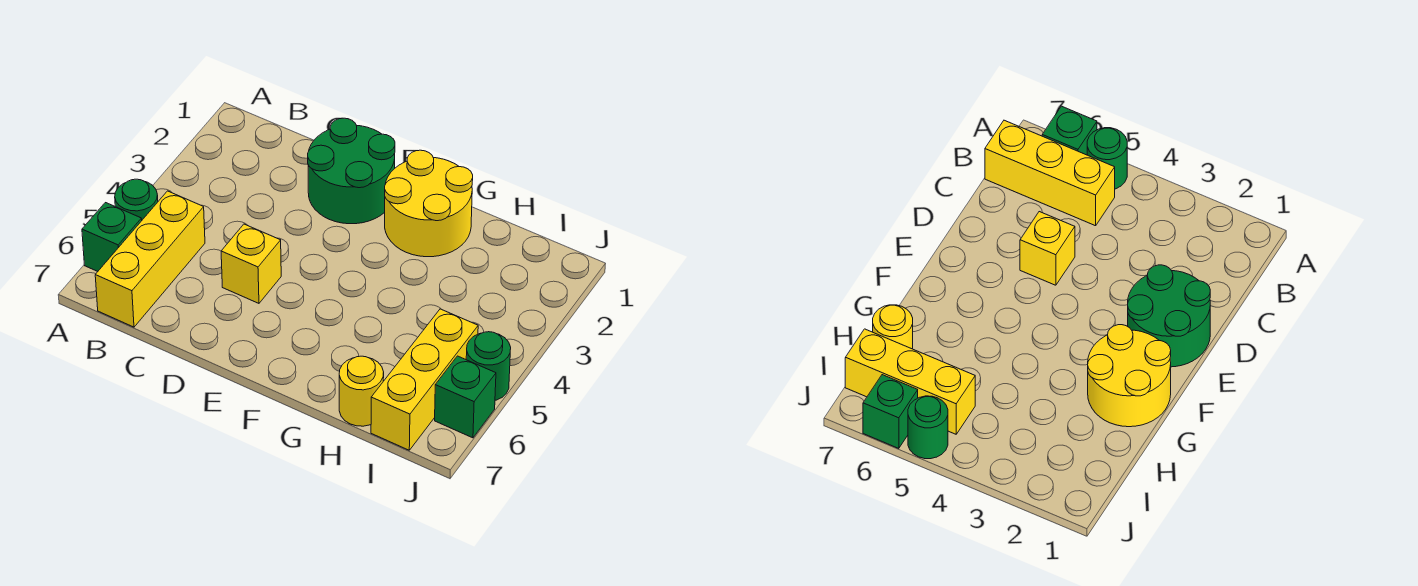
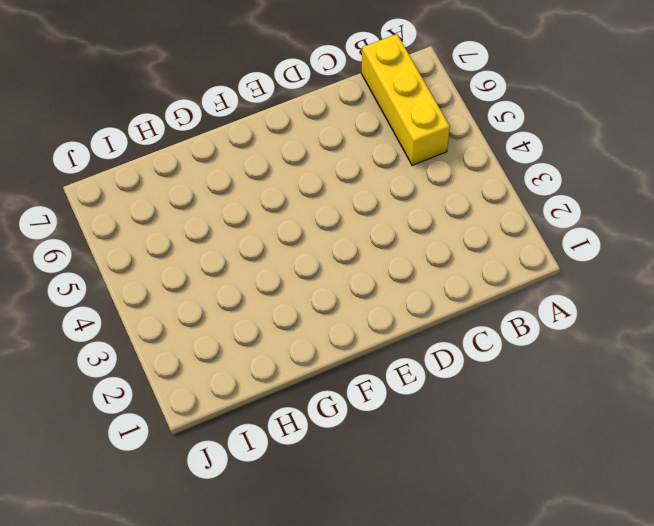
none -> green round brick A5 level 1
none -> green brick A6 level 1

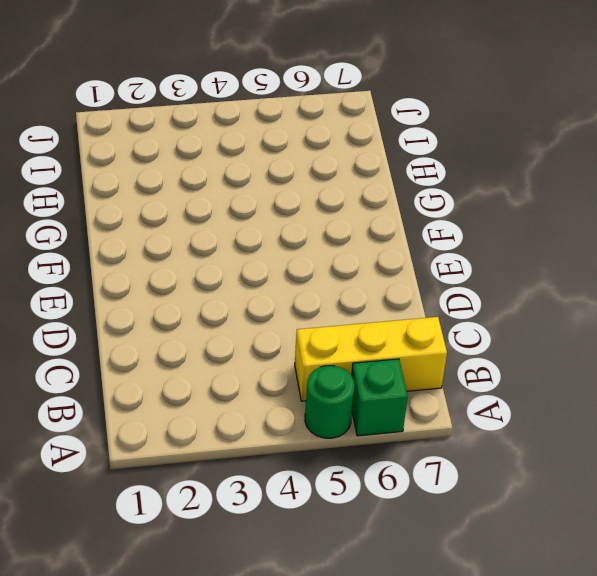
none -> green round brick D1:E2 level 1
none -> yellow brick D5 level 1

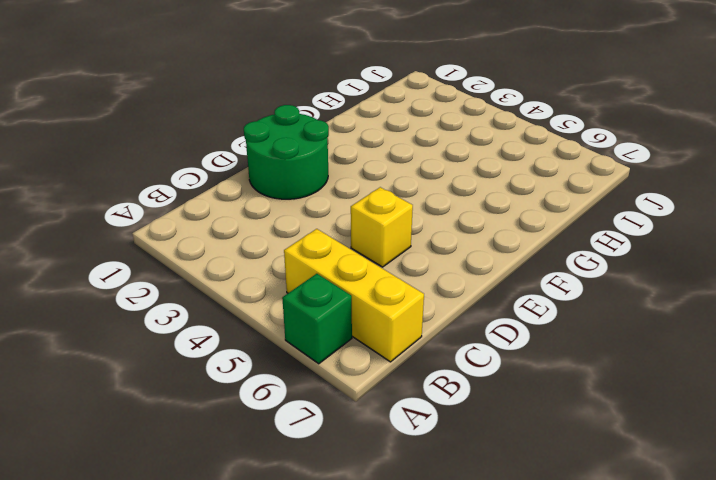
none -> green round brick A5 level 1
none -> yellow round brick F1:G2 level 1

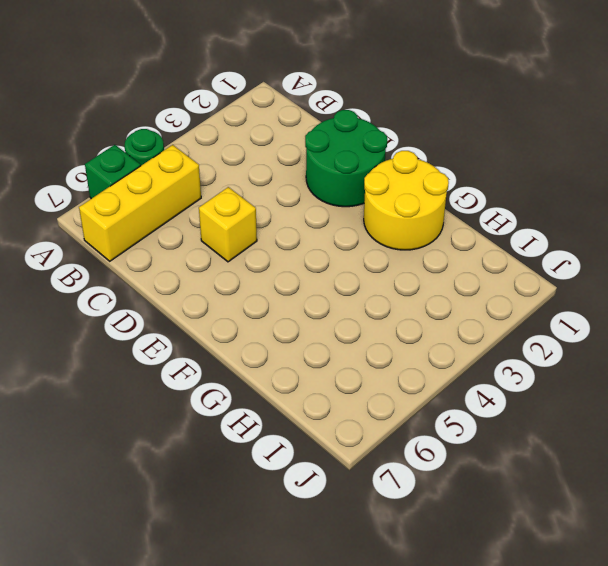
none -> yellow round brick H7 level 1
none -> yellow brick I5:I7 level 1

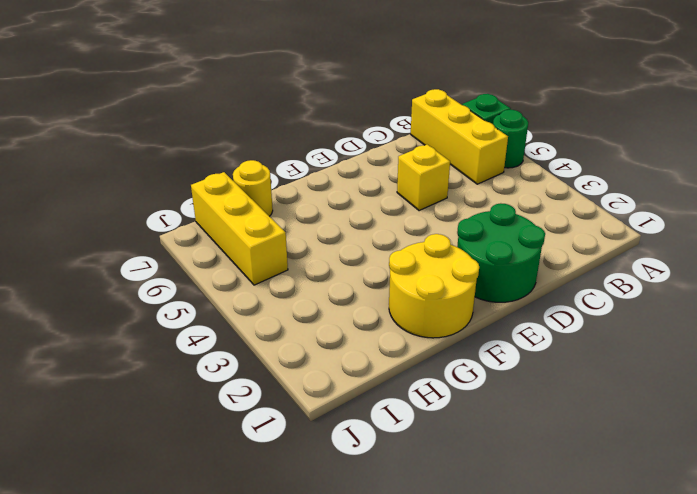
none -> green round brick J5 level 1
none -> green brick J6 level 1

